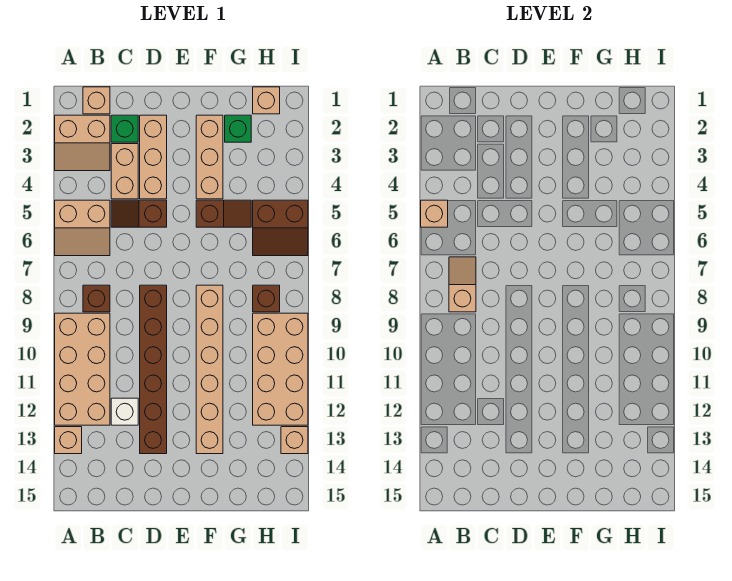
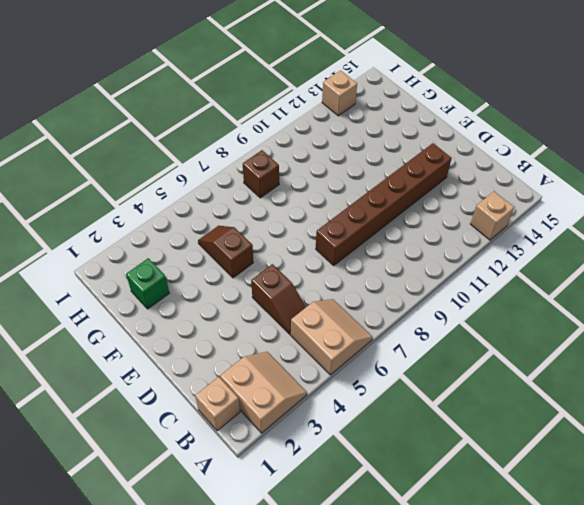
none -> tan brick A9:B12 level 1
none -> brown brick B8 level 1
none -> green brick C2 level 1

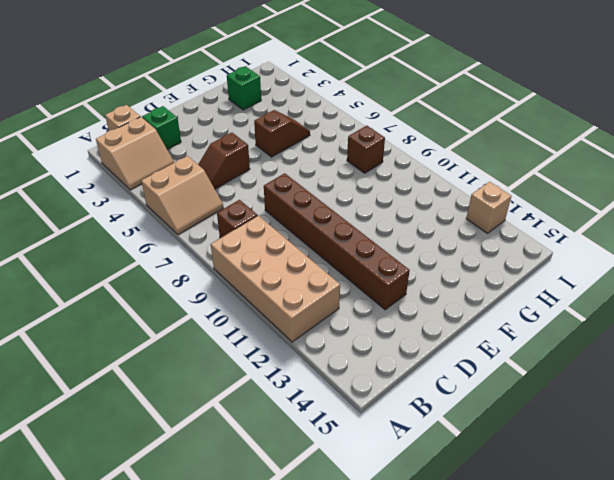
none -> tan brick A13 level 1
none -> tan brick C3:C4 level 1
none -> white brick C12 level 1

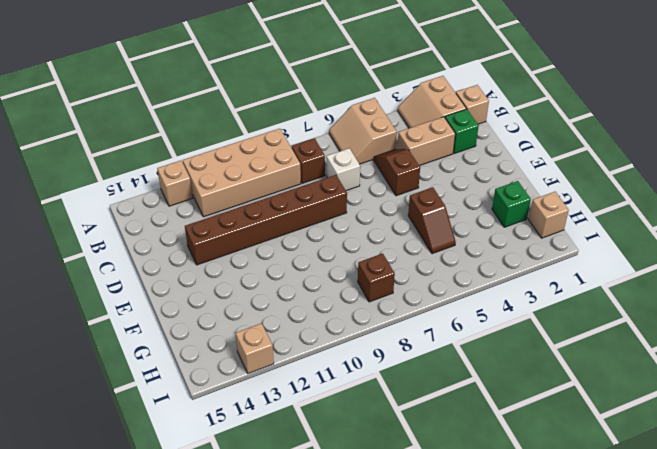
white brick C7 level 1 -> white brick C12 level 1
none -> tan brick D2:D4 level 1
none -> tan brick F2:F4 level 1
none -> tan brick F8:F13 level 1

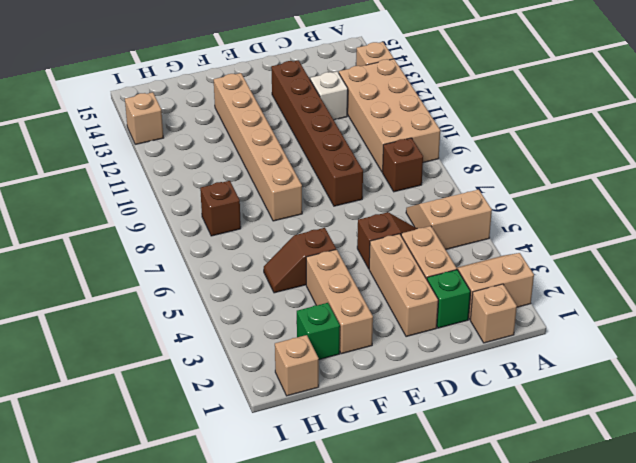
none -> brown slope H5:I6 level 1 top 5
none -> tan brick H9:I12 level 1
none -> tan brick A5 level 2

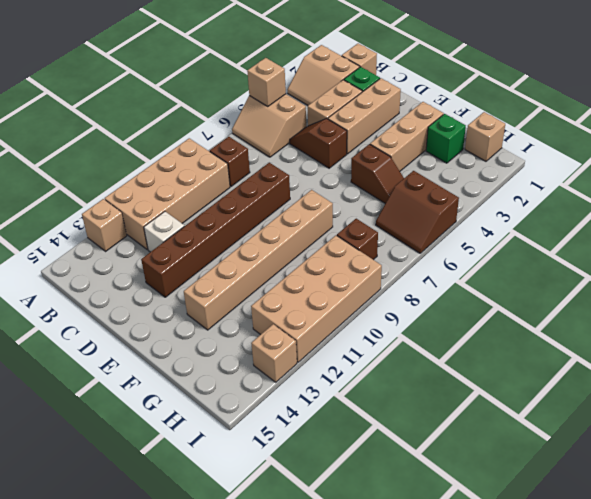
none -> tan slope B7:B8 level 2 top 8

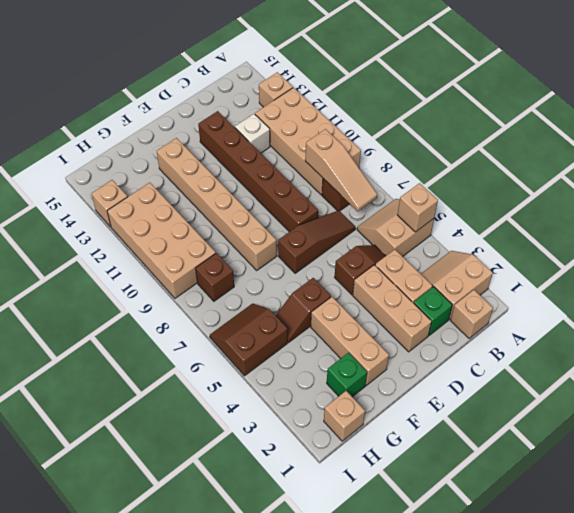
tan slope B7:B9 level 2 top 9 -> tan slope B7:B8 level 2 top 8
brown slope C7:E7 level 1 top E -> none

